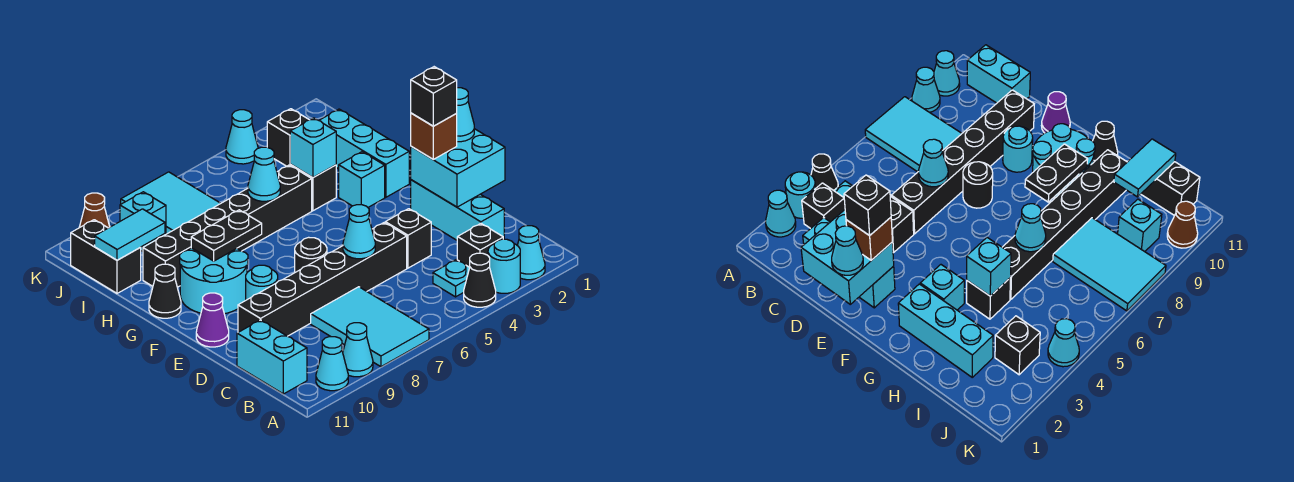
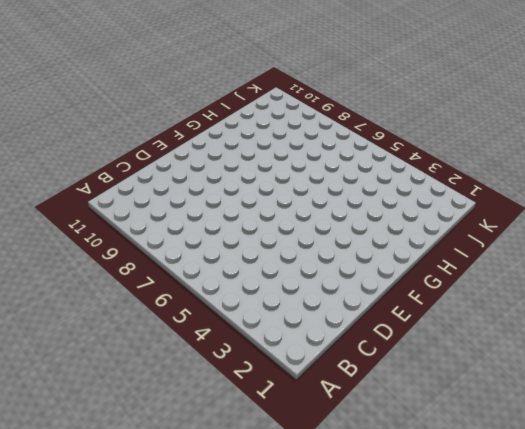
none -> cyan cone A2 level 1
none -> cyan round brick A3 level 1
none -> black cone A4 level 1
none -> cyan tile A7:C8 level 1

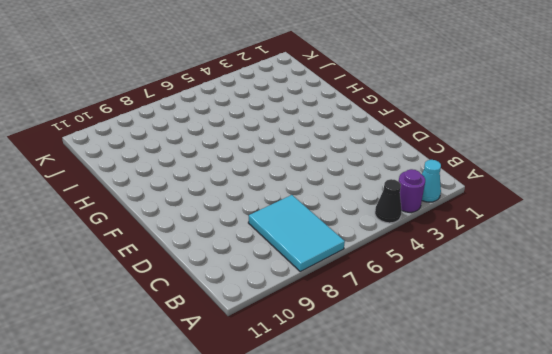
purple round brick A3 level 1 -> cyan round brick A3 level 1
none -> cyan cone A9 level 1
none -> cyan cone A10 level 1
none -> black brick B3 level 1
none -> cyan plate B4 level 1

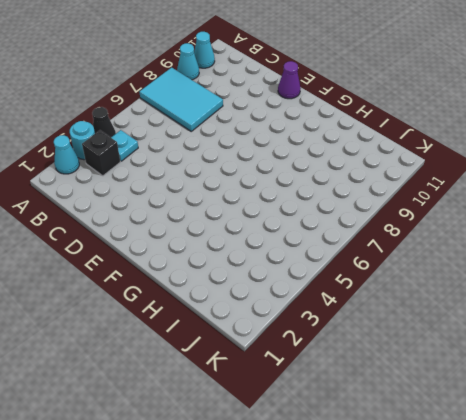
none -> cyan brick B11:C11 level 1
none -> cyan brick C2:E2 level 1
none -> black brick D4 level 1
none -> black brick D5:D10 level 1

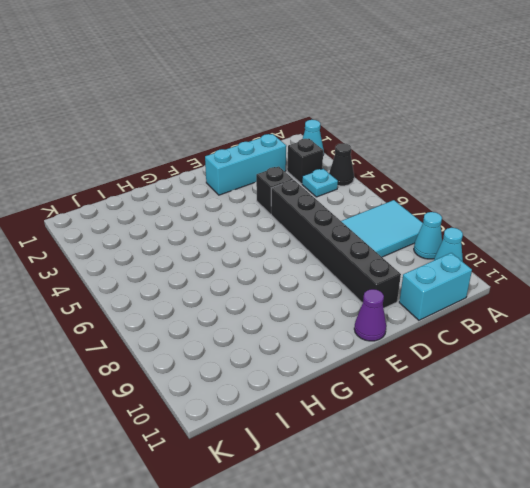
none -> cyan round brick A3 level 1
none -> black round brick E7 level 1
none -> cyan round brick E9 level 1
none -> cyan round brick F9:G10 level 1

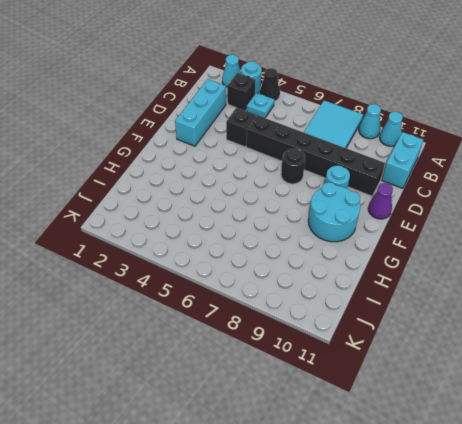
none -> cyan brick G2:I2 level 1
none -> cyan brick G3 level 1
none -> black cone G11 level 1
none -> black brick H4 level 1

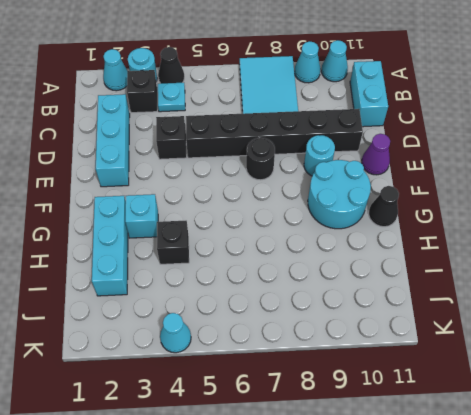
none -> black brick H5:H10 level 1
none -> cyan tile I7:K8 level 1
none -> black brick I11:J11 level 1
none -> black brick J3 level 1

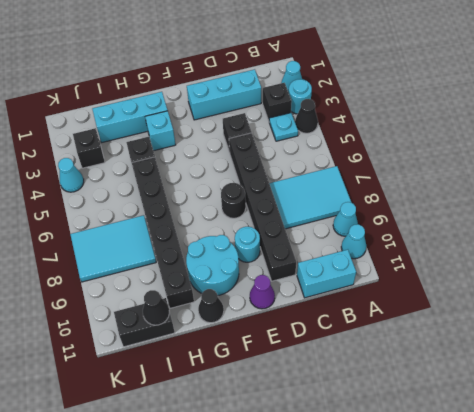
black cone I11 level 2 -> cyan tile I10:I11 level 2
none -> cyan brick J9 level 1
none -> brown cone K10 level 1
none -> cyan brick D1:E2 level 2
none -> cyan cone D6 level 2

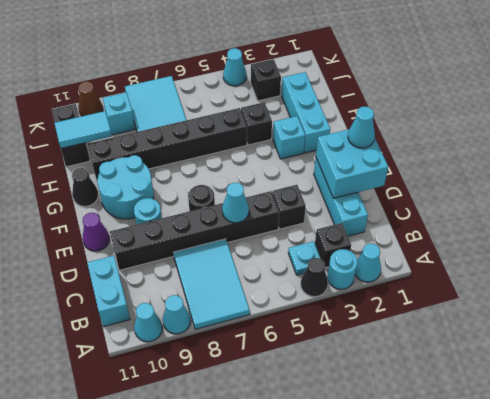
none -> black plate G8:G9 level 2
none -> cyan brick H4 level 2
none -> cyan cone H6 level 2
none -> brown brick E2 level 3

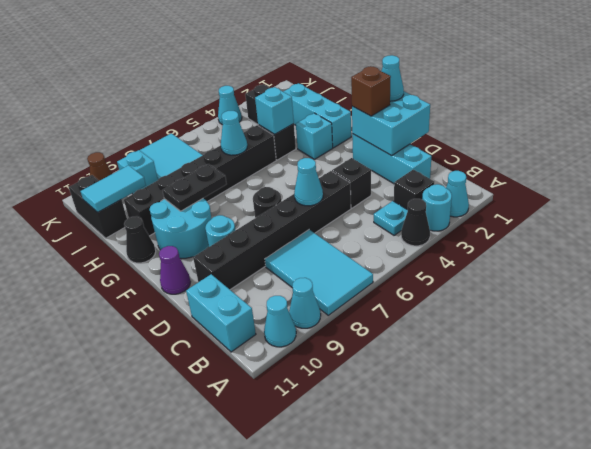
none -> black brick E2 level 4

